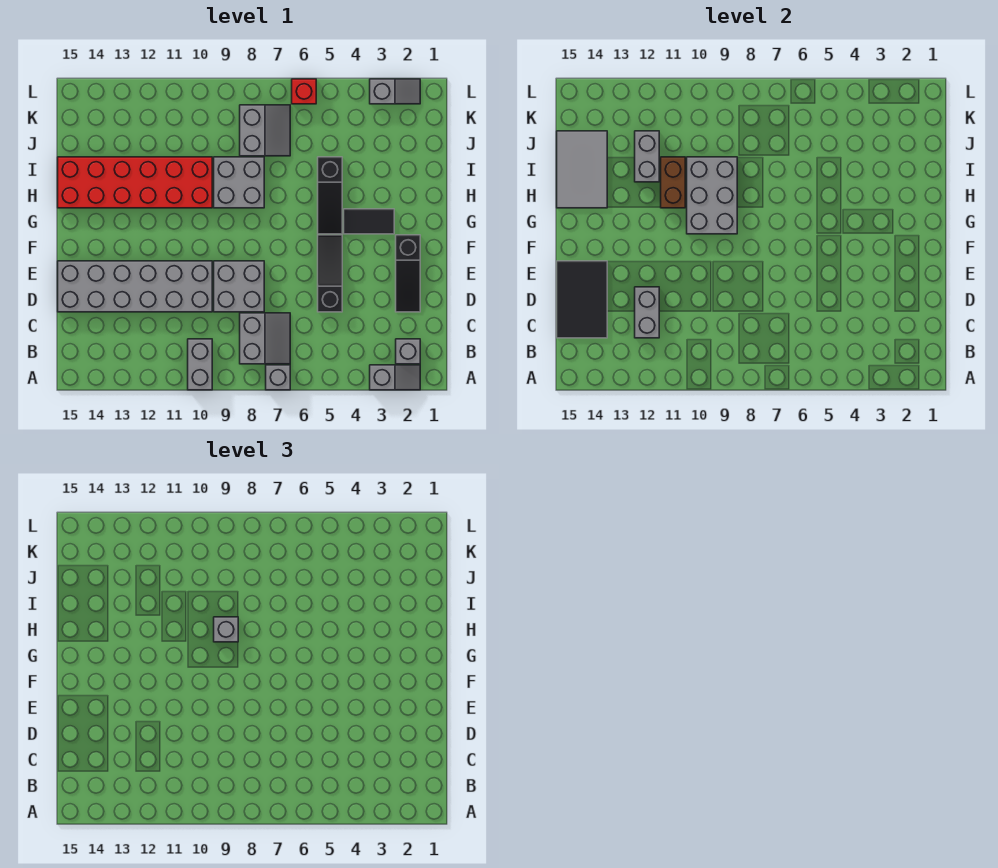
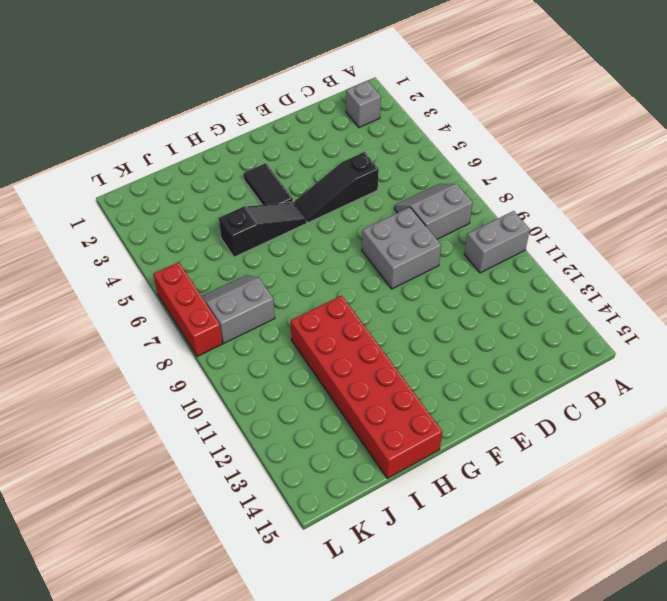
red brick L6:L8 level 1 -> red brick L6 level 1
none -> grey slope A2:A3 level 1 top 3
none -> grey brick A7 level 1
none -> black slope D2:F2 level 1 top F

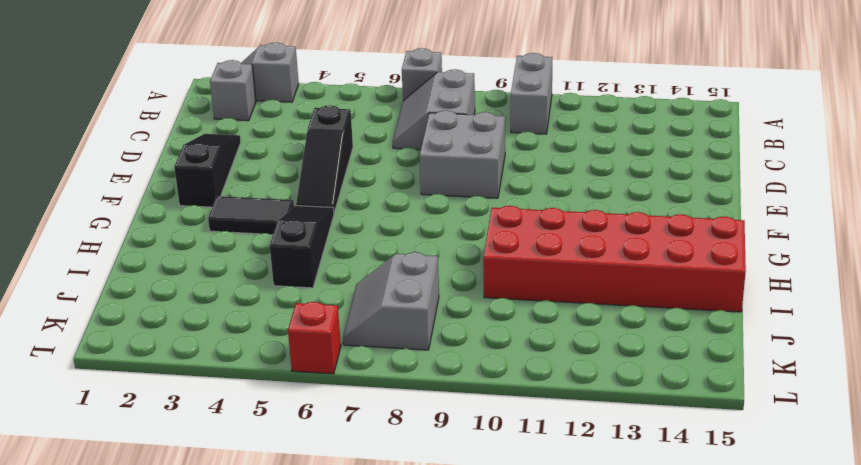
none -> grey brick D10:E15 level 1
none -> grey brick H8:I9 level 1
none -> grey slope L2:L3 level 1 top 3

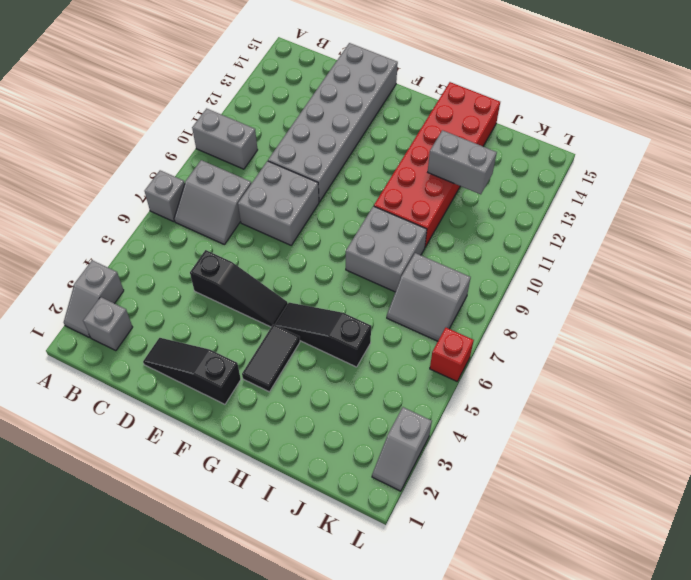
none -> grey brick C12:D12 level 2
none -> black tile C14:E15 level 2
none -> grey brick G9:I10 level 2

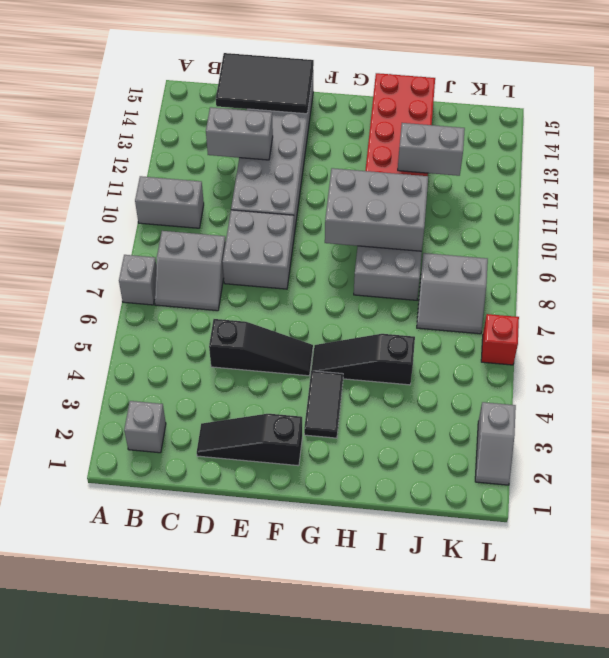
none -> grey slope A2:A3 level 1 top 3
none -> brown brick H11:I11 level 2
none -> grey tile H14:J15 level 2

